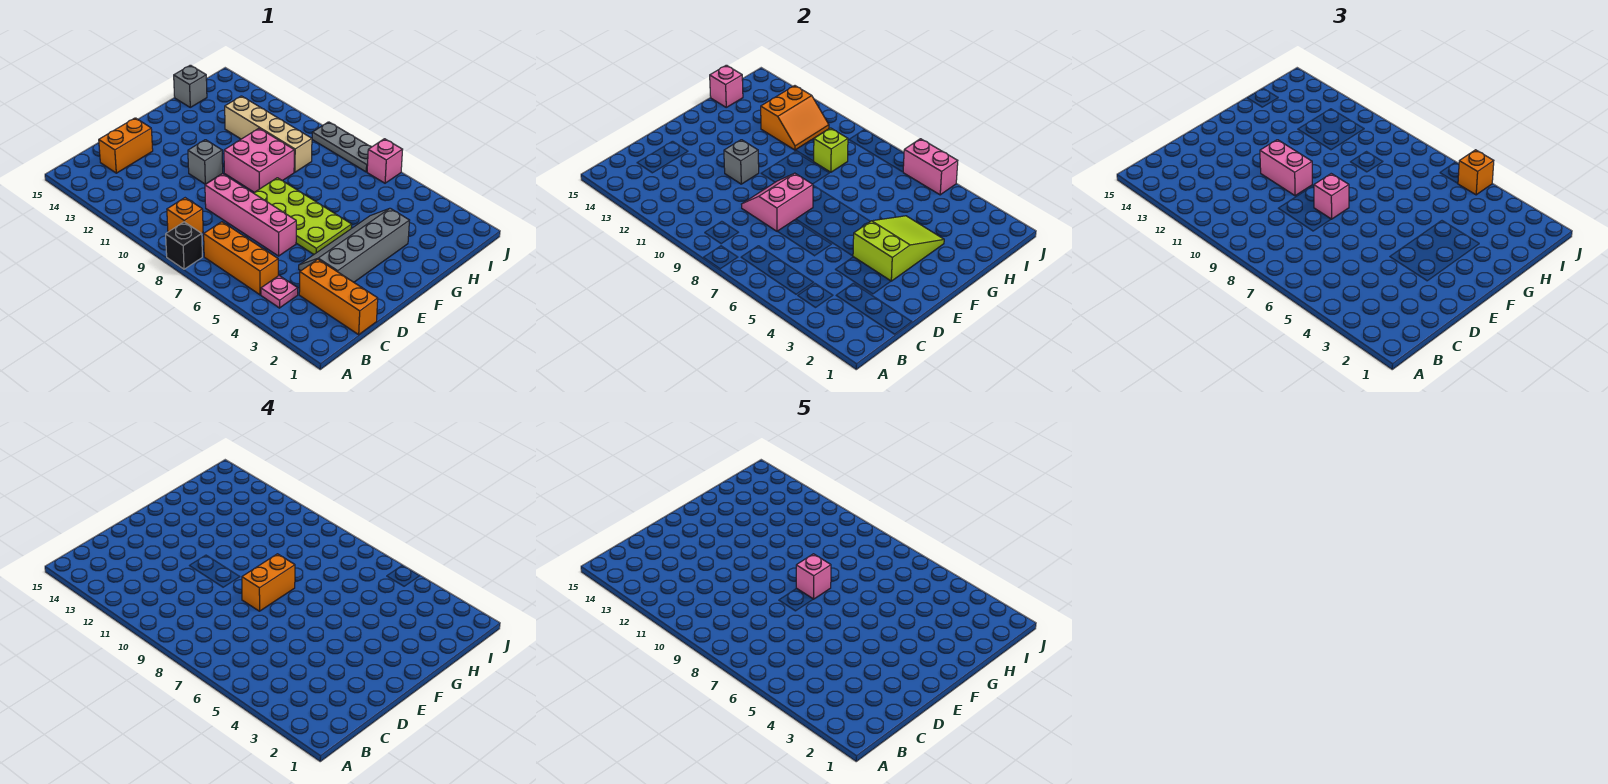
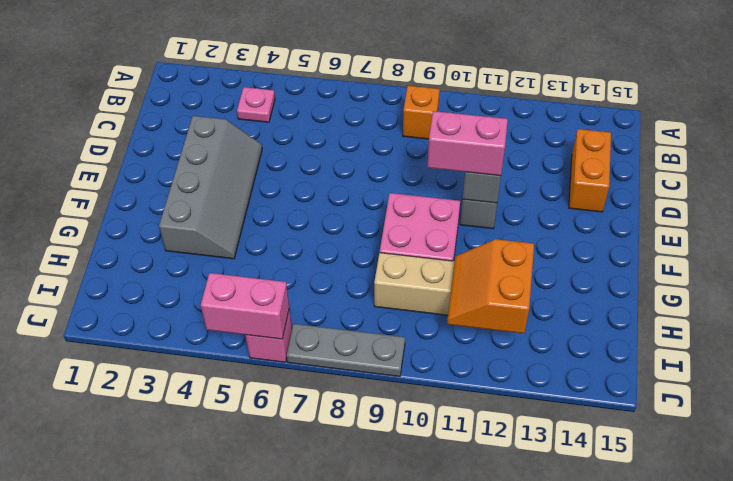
none -> black brick A8 level 1
none -> orange brick B5:B7 level 1
none -> orange brick C1:C3 level 1

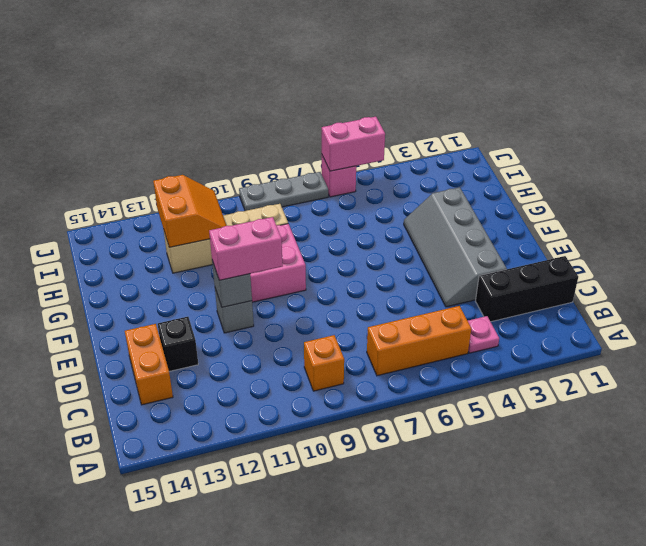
black brick C1:C3 level 1 -> orange brick C1:C3 level 1
black brick D13 level 1 -> black brick A8 level 1
none -> pink brick D6:D9 level 1
none -> lime plate E5:F8 level 1
none -> grey brick H15 level 1

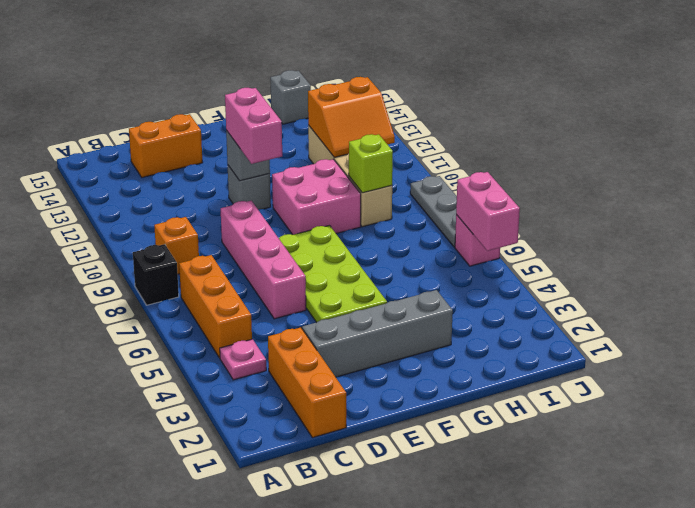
none -> pink slope D8:E9 level 2 top 8
none -> lime slope E3:G4 level 2 top E
none -> pink brick H15 level 2

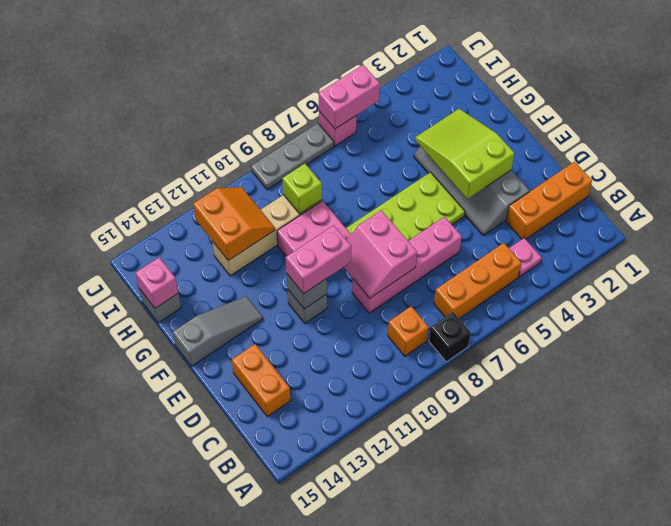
grey slope F13:F15 level 1 top 15 -> none
none -> pink brick E8 level 3
none -> orange brick J5 level 3
none -> orange brick E8:F8 level 4

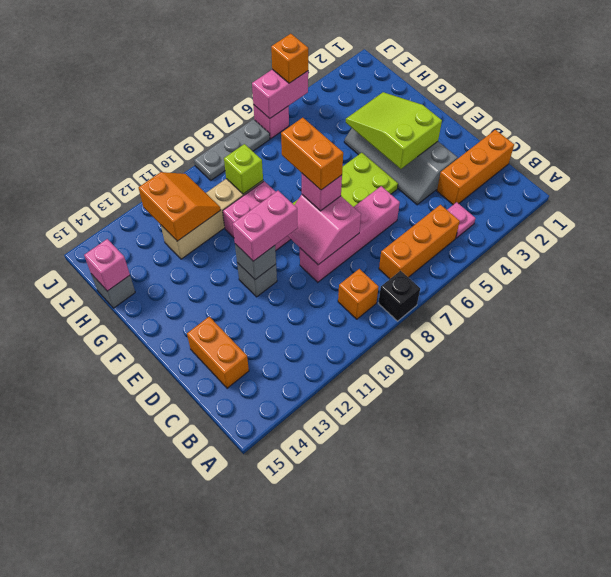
none -> pink brick F8 level 5

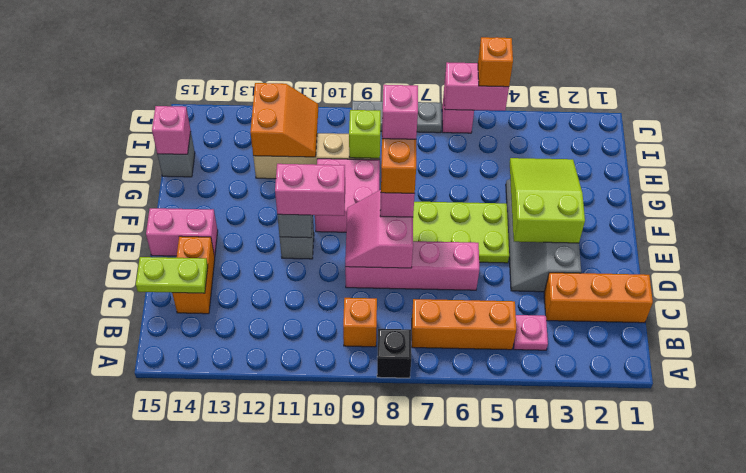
lime plate C14:C15 level 2 -> none
pink brick E14:E15 level 1 -> none

